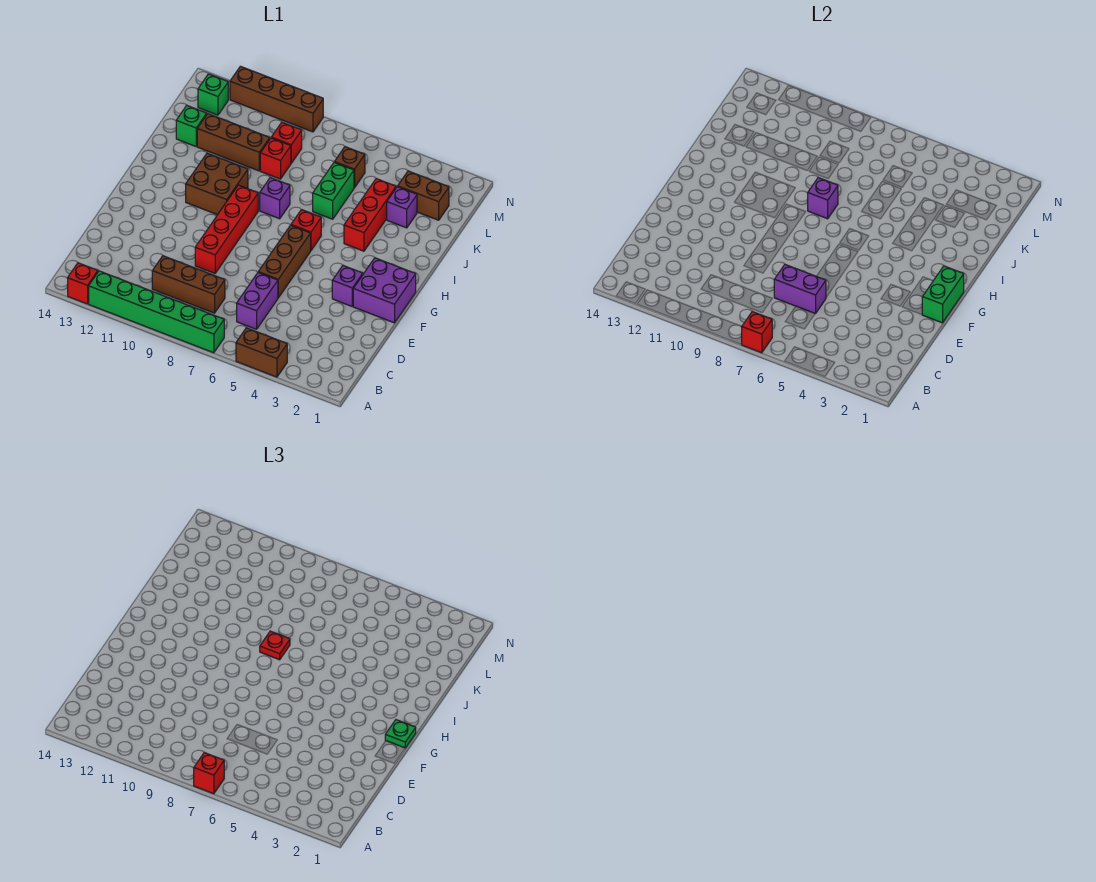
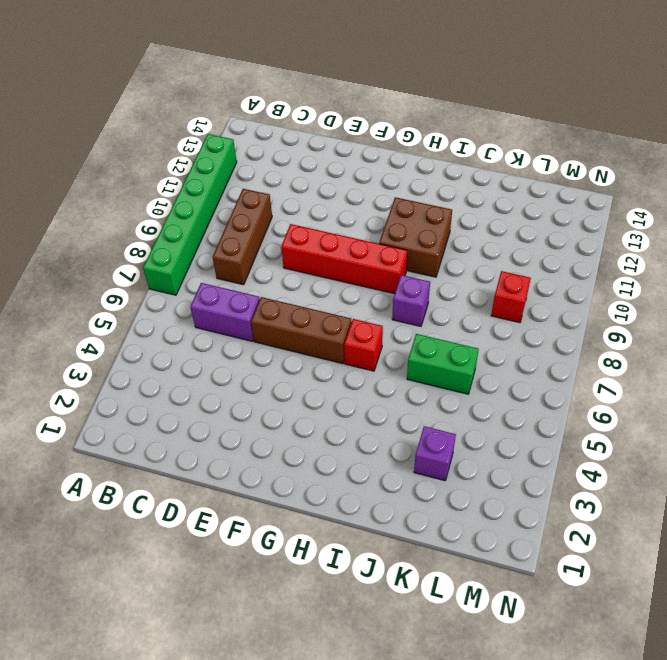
none -> brown brick A4:A5 level 1
none -> red brick A13 level 1
none -> purple brick F1:G2 level 1
none -> purple brick F3 level 1

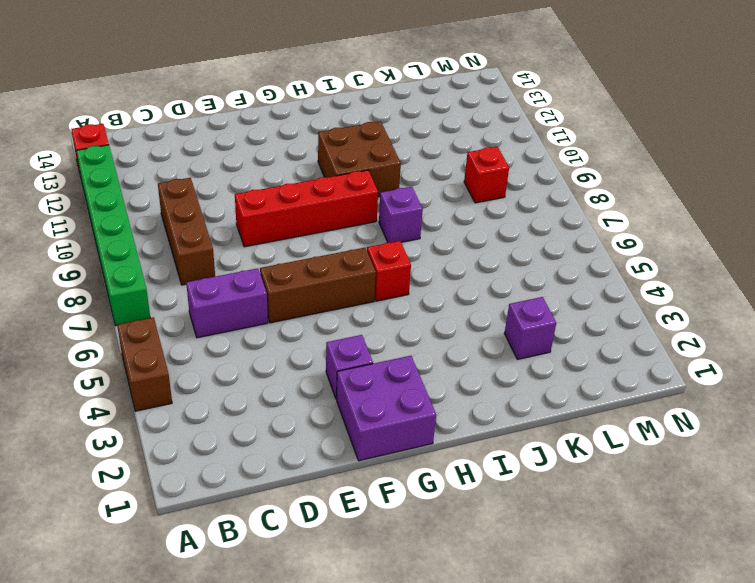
none -> red brick I4:K4 level 1
none -> green brick J6:K6 level 1
none -> red brick K9 level 1
none -> brown brick K10:K12 level 1

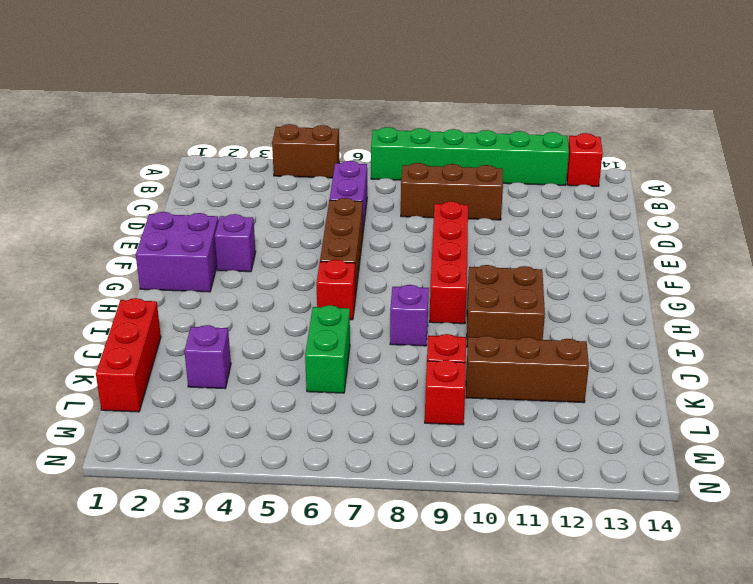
red brick J1:L1 level 1 -> red brick I4:K4 level 1
none -> green brick K13 level 1
none -> brown brick L2:L3 level 1
none -> brown brick L6 level 1
none -> green brick M13 level 1

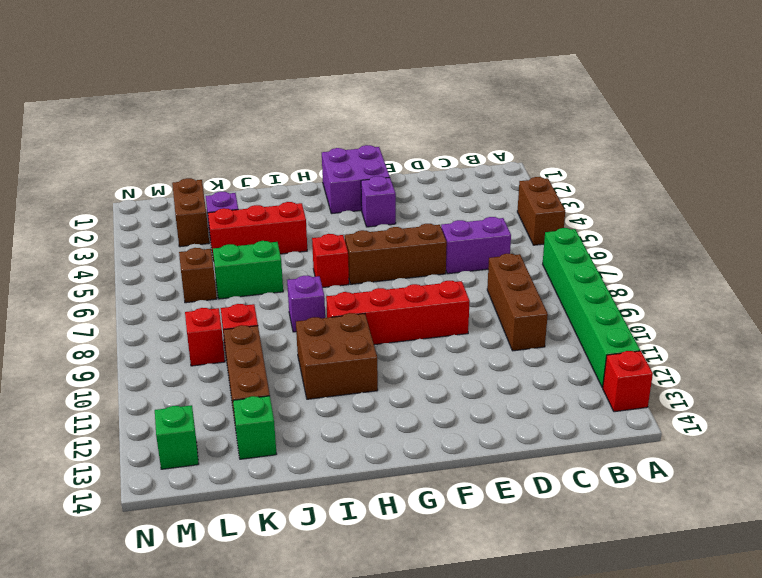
none -> brown brick N9:N12 level 1
none -> red brick A7 level 2
none -> purple brick D6:D7 level 2
none -> green brick F1:G1 level 2

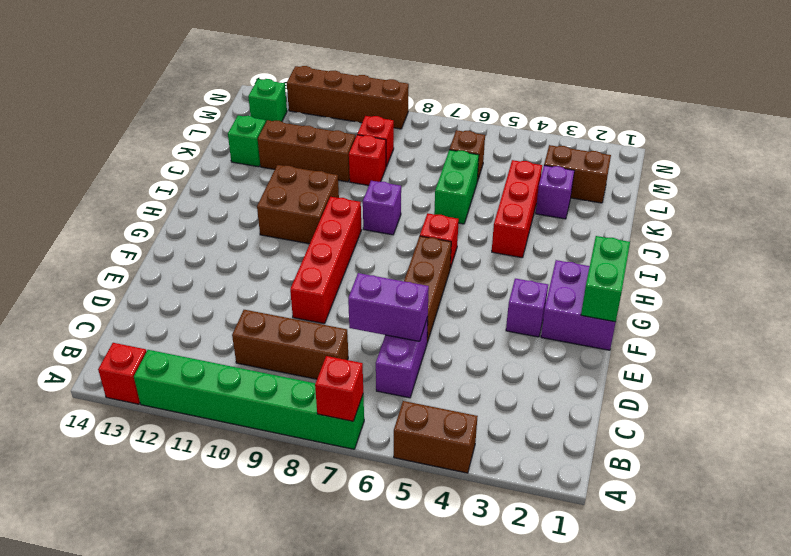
none -> purple brick I8 level 2
none -> red brick A7 level 3
none -> green plate G1 level 3
none -> red plate I8 level 3

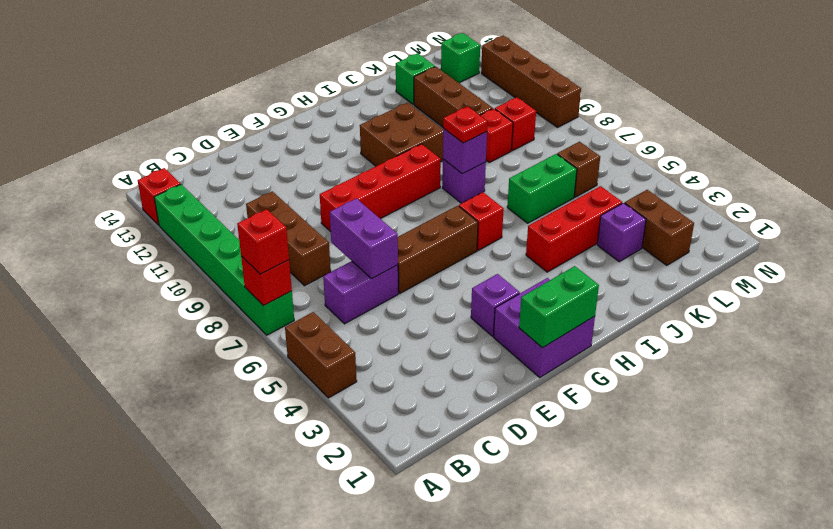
none -> green plate G1 level 3

